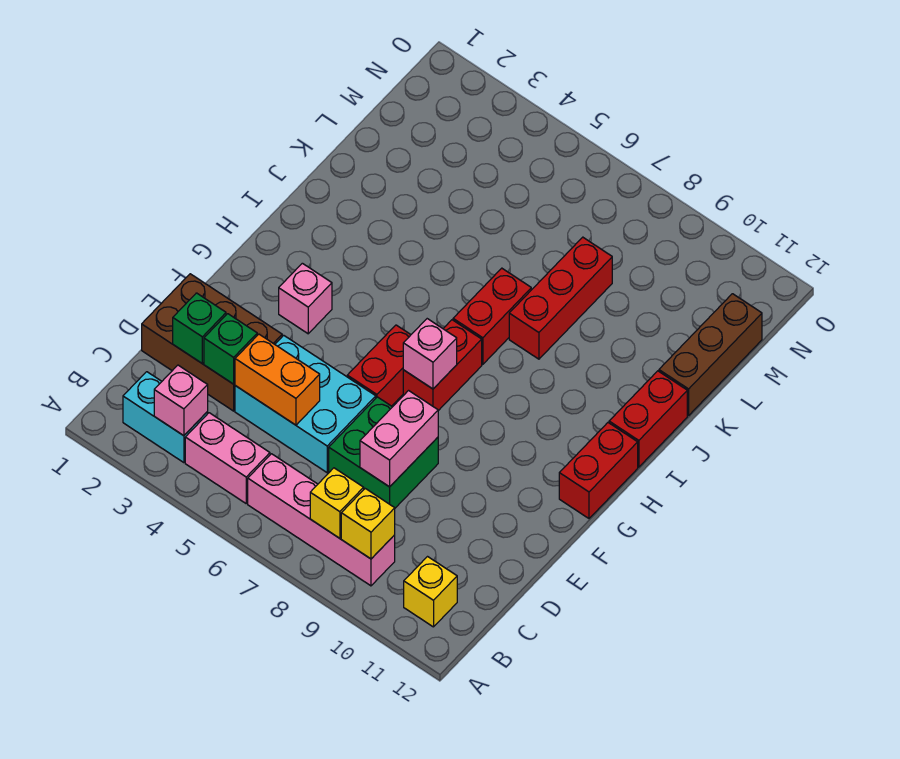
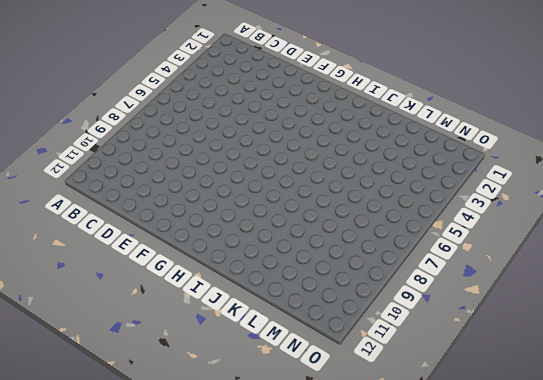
none -> cyan brick B2:B3 level 1
none -> pink brick B4:B5 level 1
none -> pink brick B6:B9 level 1

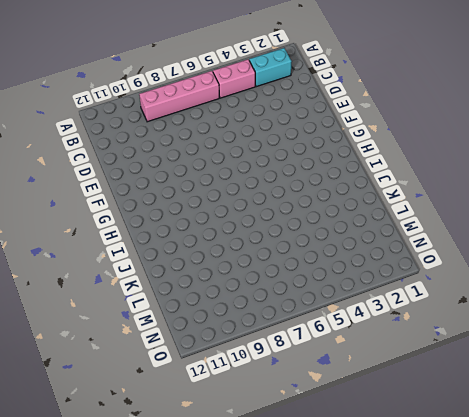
none -> yellow brick B11 level 1
none -> brown brick D1:E3 level 1
none -> cyan brick D4:E6 level 1

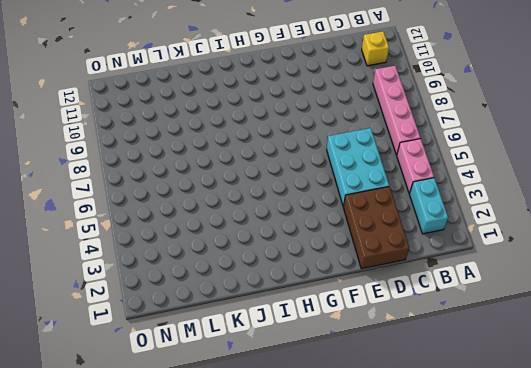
none -> green brick D7:E8 level 1
none -> red brick F6:G6 level 1
none -> pink brick G3 level 1

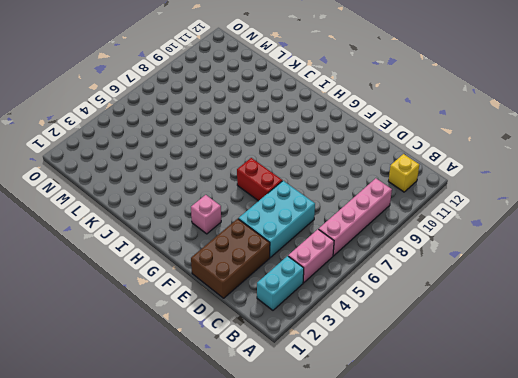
none -> green brick D7:E8 level 1
none -> red brick G7:H7 level 1
none -> red brick G12:H12 level 1

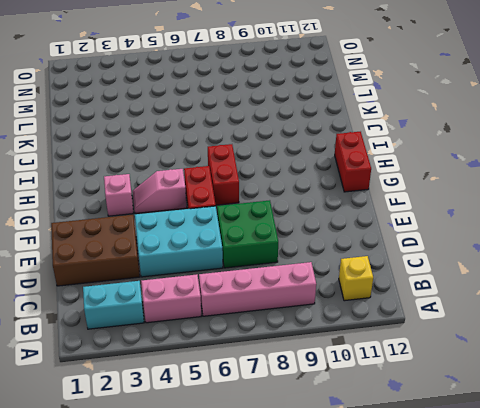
pink slope G4:G5 level 1 top 5 -> none
none -> red brick I7:J7 level 1
none -> red brick I12:J12 level 1
none -> red brick J8:L8 level 1

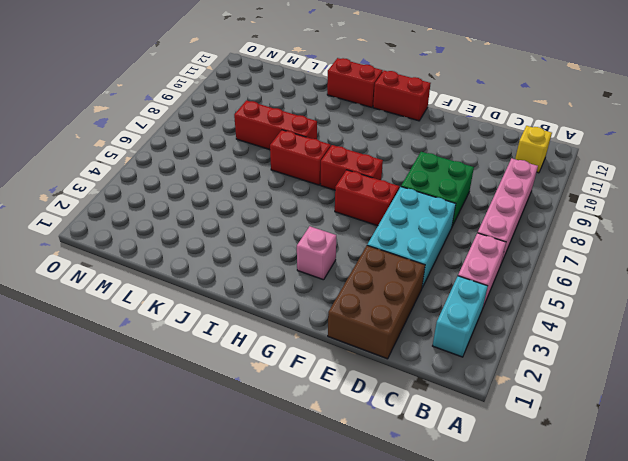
none -> brown brick K12:M12 level 1
none -> pink brick B3 level 2
none -> yellow brick B8 level 2

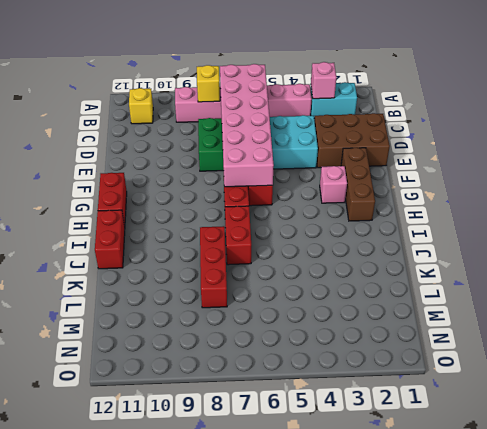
pink brick B6:G7 level 2 -> pink brick G7 level 2
brown brick F2:H2 level 1 -> brown brick K12:M12 level 1
none -> yellow brick B9 level 2
none -> green brick D2 level 2
none -> green brick D3 level 2

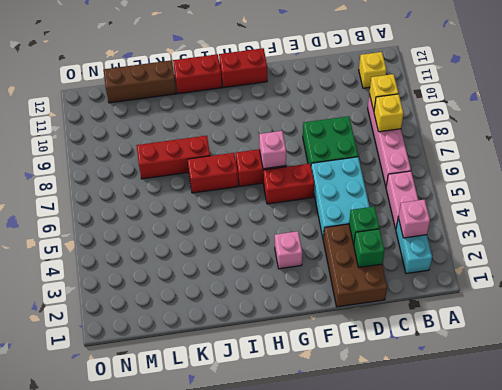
none -> orange brick D4:D5 level 2
none -> pink brick D8:E8 level 2

